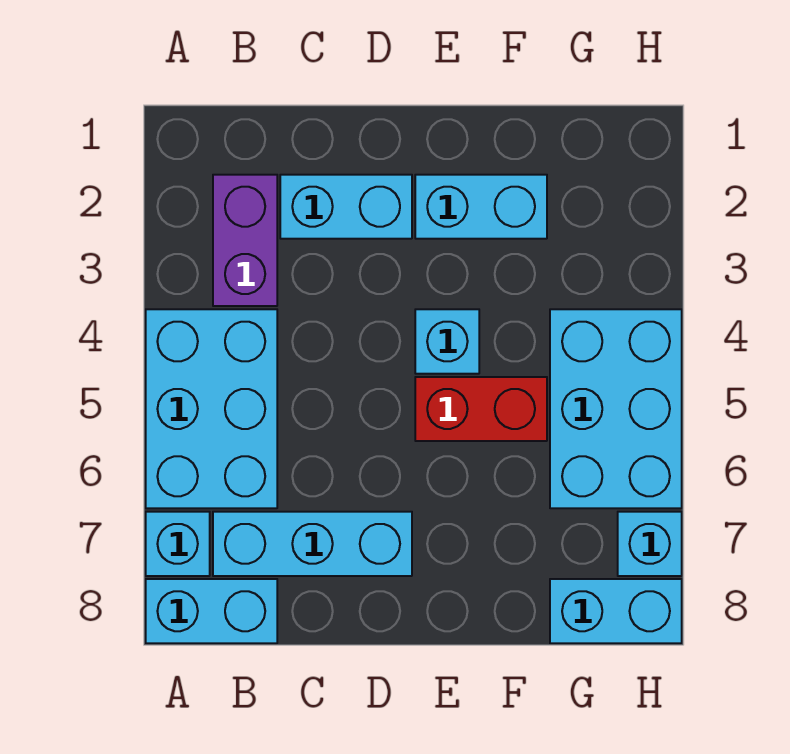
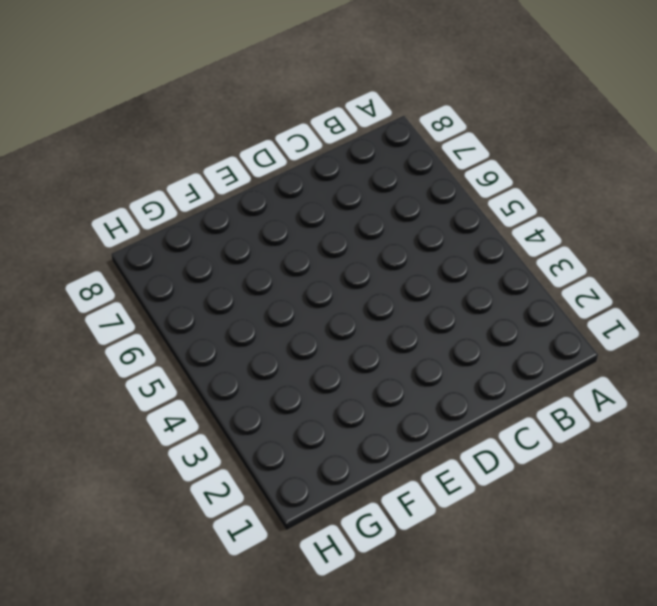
none -> cyan brick A4:B6 level 1
none -> cyan brick A7 level 1
none -> cyan brick A8:B8 level 1

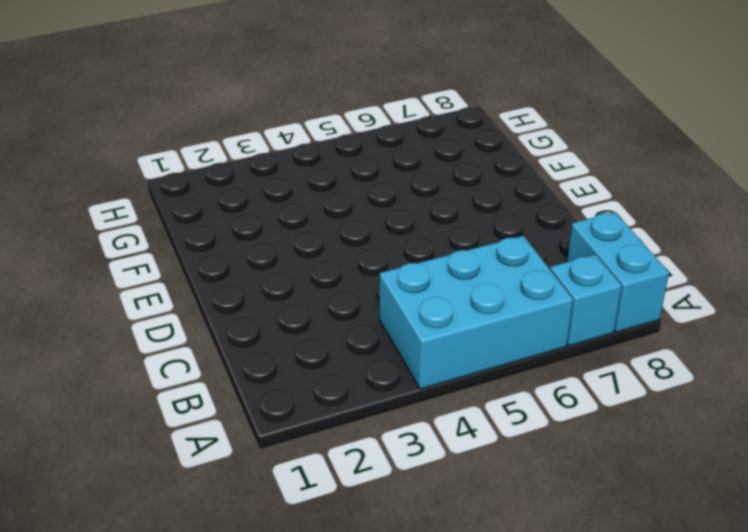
none -> purple brick B2:B3 level 1
none -> cyan brick B7:D7 level 1
none -> cyan brick C2:D2 level 1

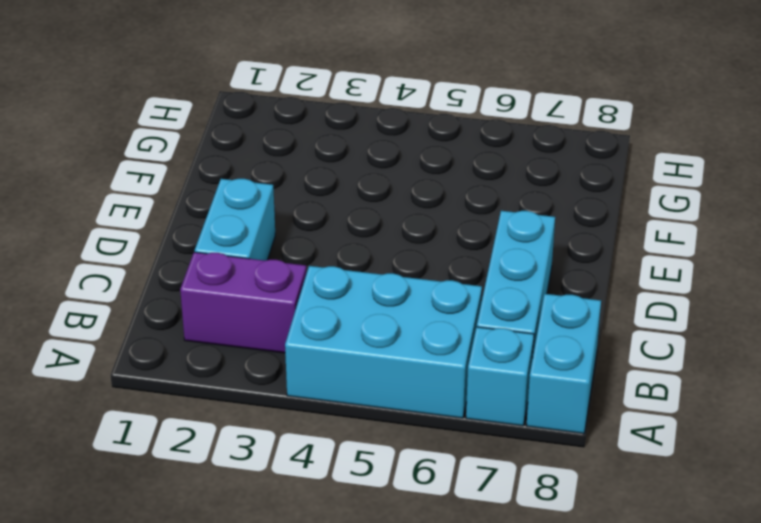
none -> cyan brick E2:F2 level 1
none -> cyan brick E4 level 1
none -> red brick E5:F5 level 1

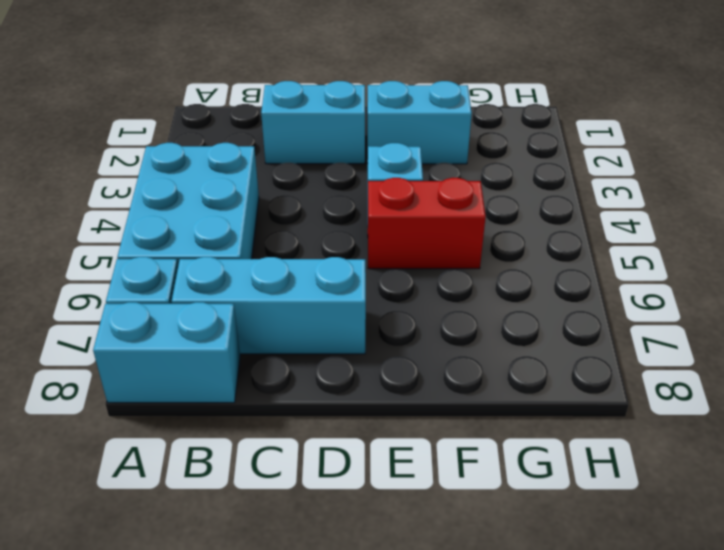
none -> purple brick B2:B3 level 1
none -> cyan brick G4:H6 level 1
none -> cyan brick G8:H8 level 1

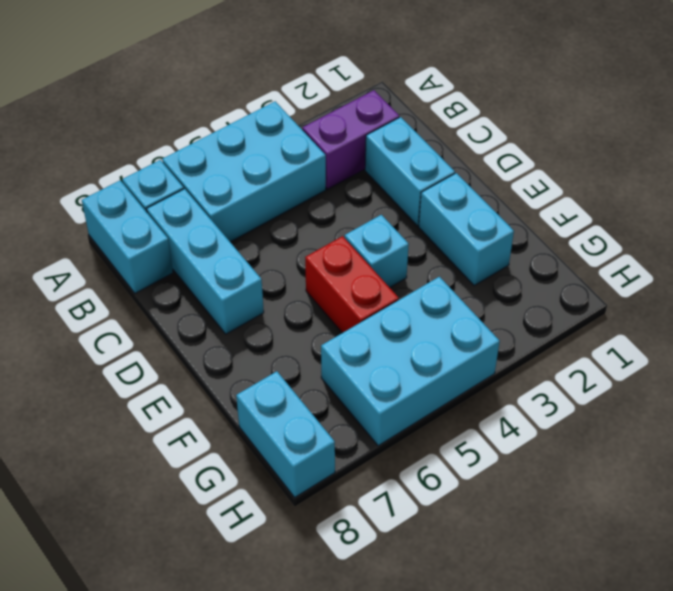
none -> cyan brick H7 level 1

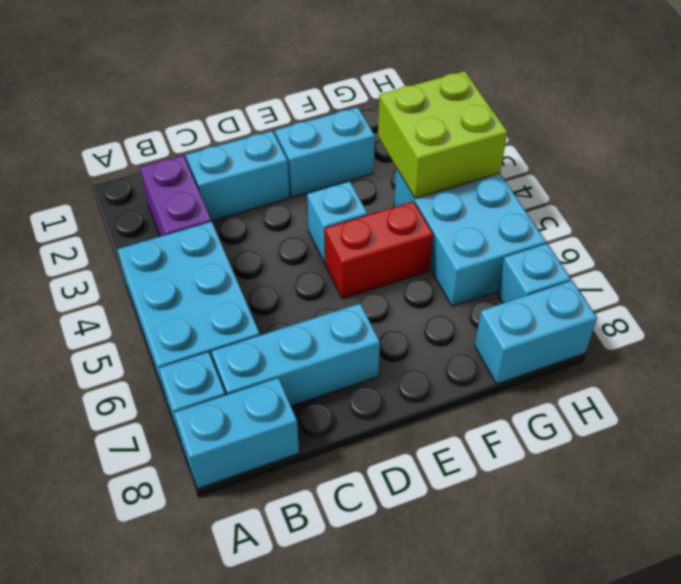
lime brick G3:H4 level 2 -> none

